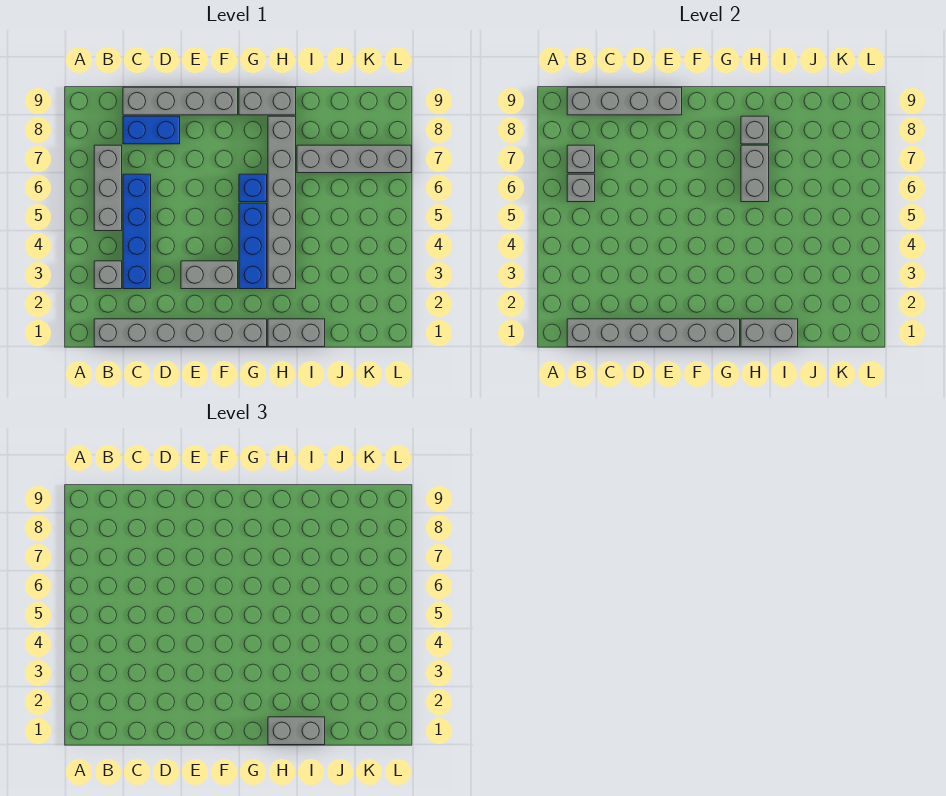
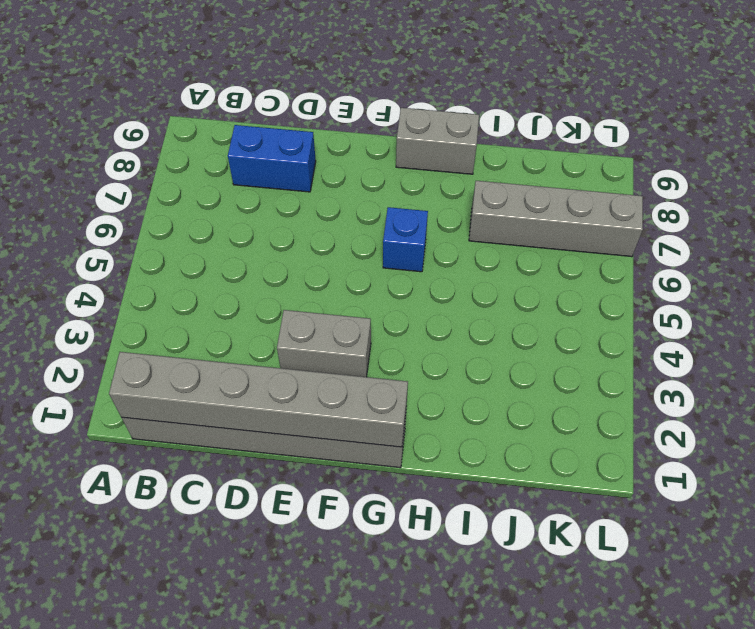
none -> grey brick B3 level 1
none -> grey brick B5:B7 level 1
none -> blue brick C3:C6 level 1

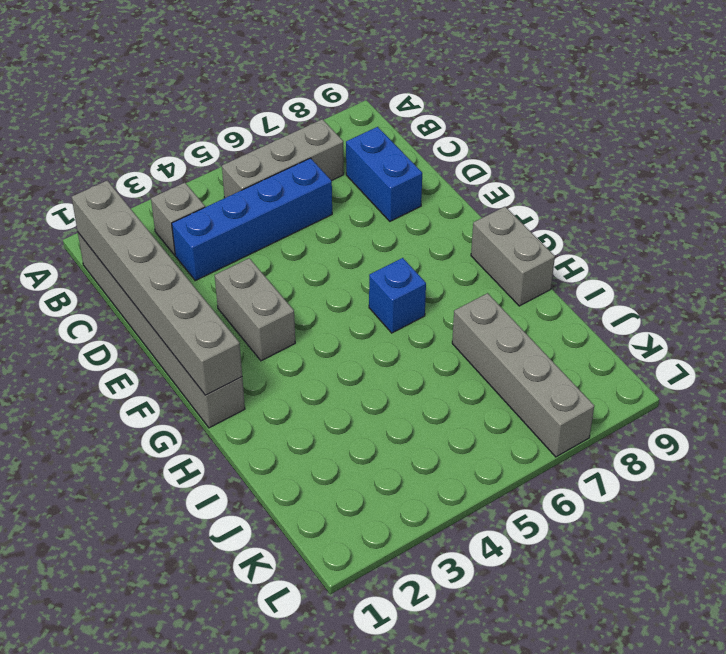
none -> grey brick C9:F9 level 1
none -> blue brick G3:G5 level 1
none -> grey brick H1:I1 level 1

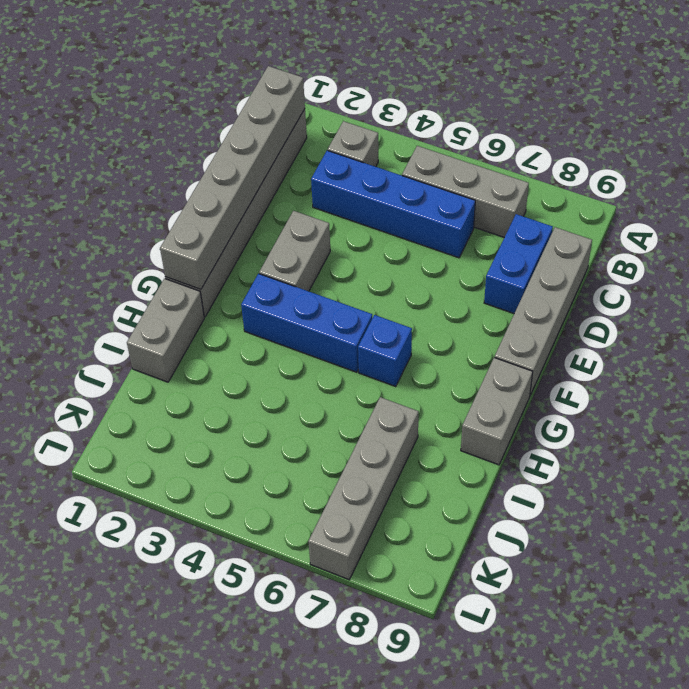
none -> grey brick H3:H8 level 1
none -> grey brick B6 level 2
none -> grey brick B7 level 2

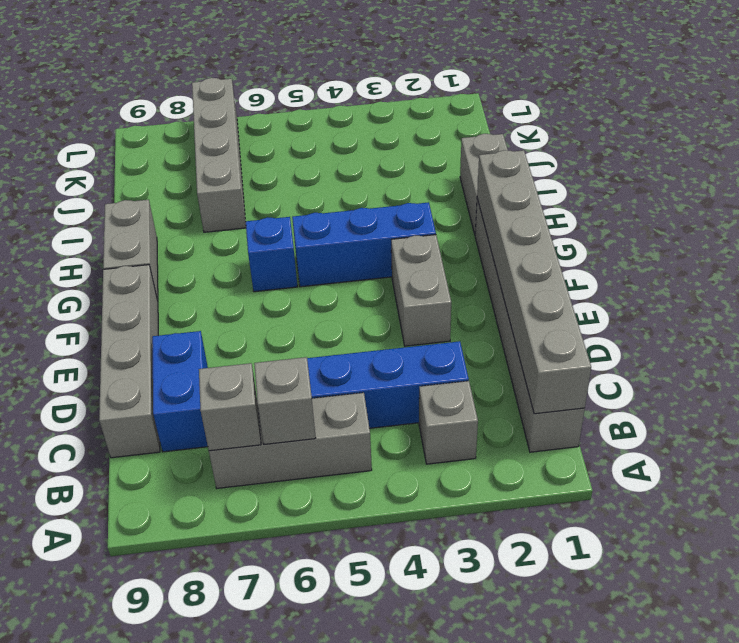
none -> grey brick H3:H8 level 1
none -> grey brick B9:E9 level 2
none -> grey brick H1:I1 level 2

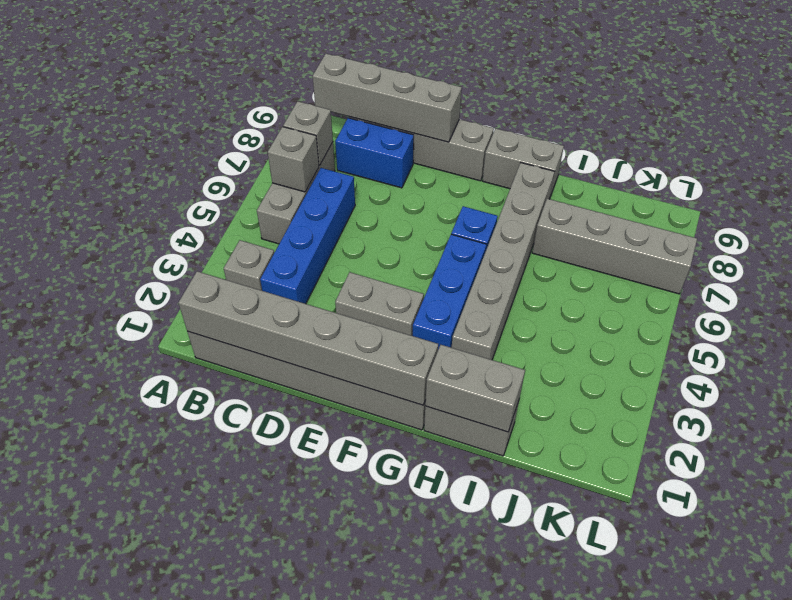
none -> grey brick H6:H7 level 2
none -> grey brick H8 level 2
none -> grey brick H1:I1 level 3

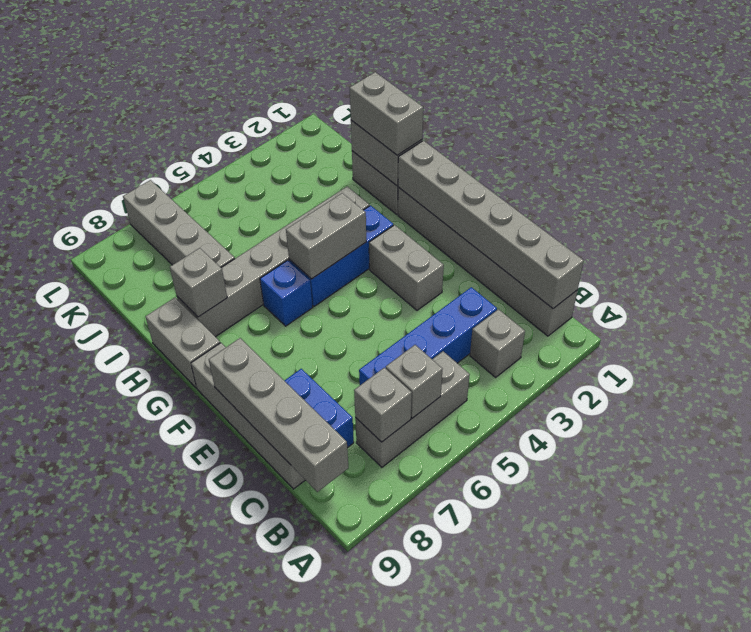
grey brick G4:G5 level 2 -> grey brick H6:H7 level 2

